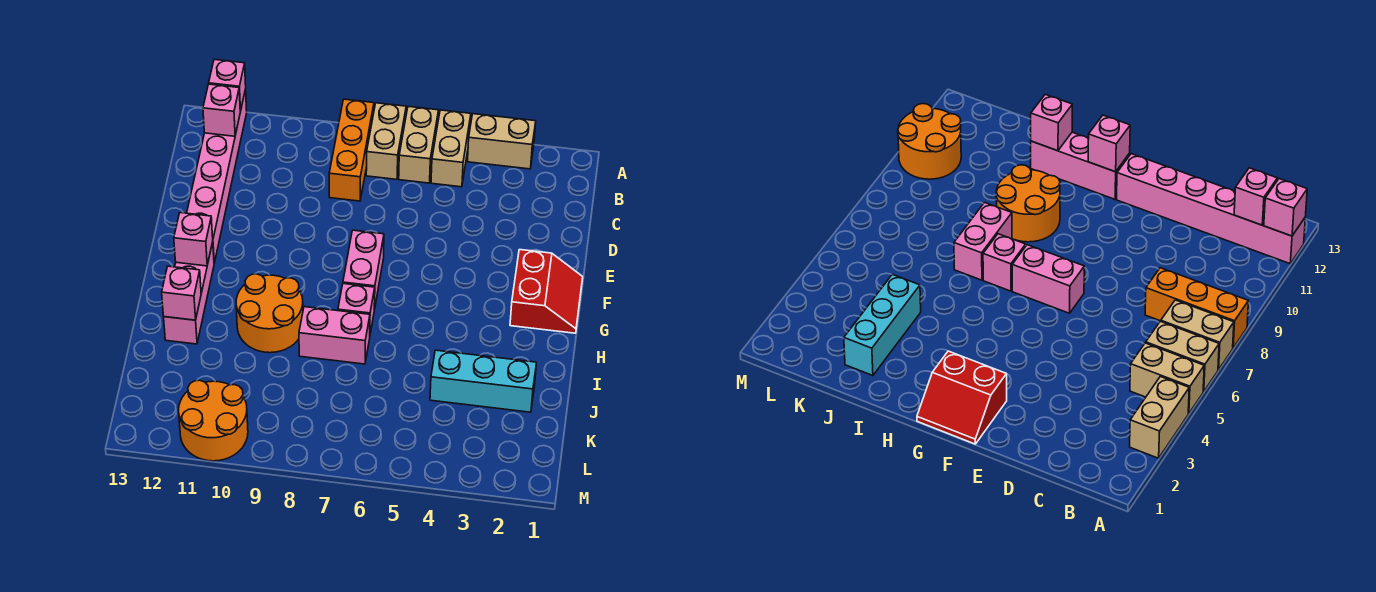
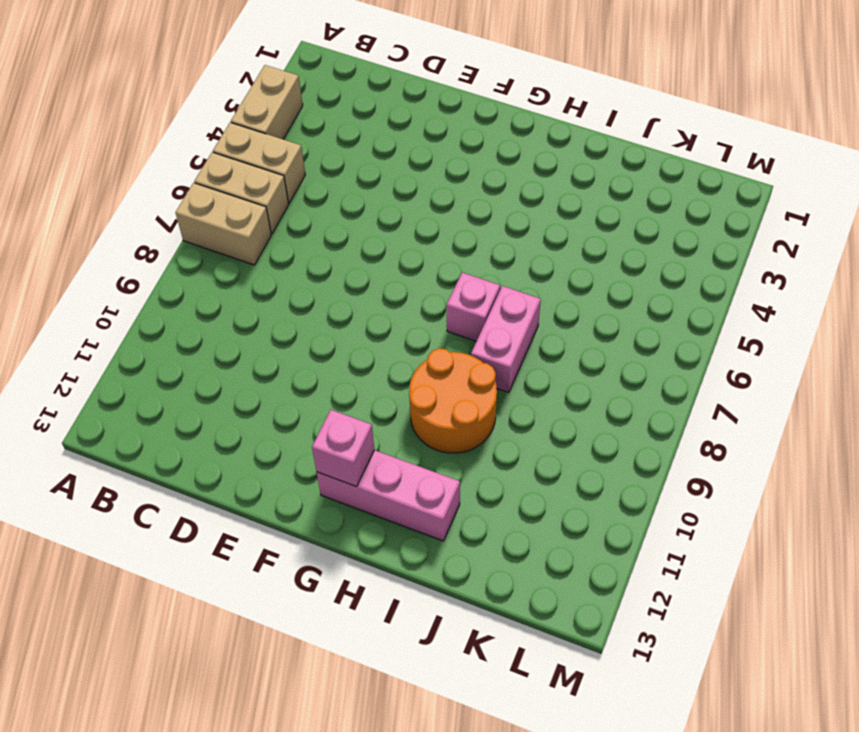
none -> orange brick A8:C8 level 1
none -> pink brick A12:F12 level 1
none -> red slope F1:G2 level 1 top 2

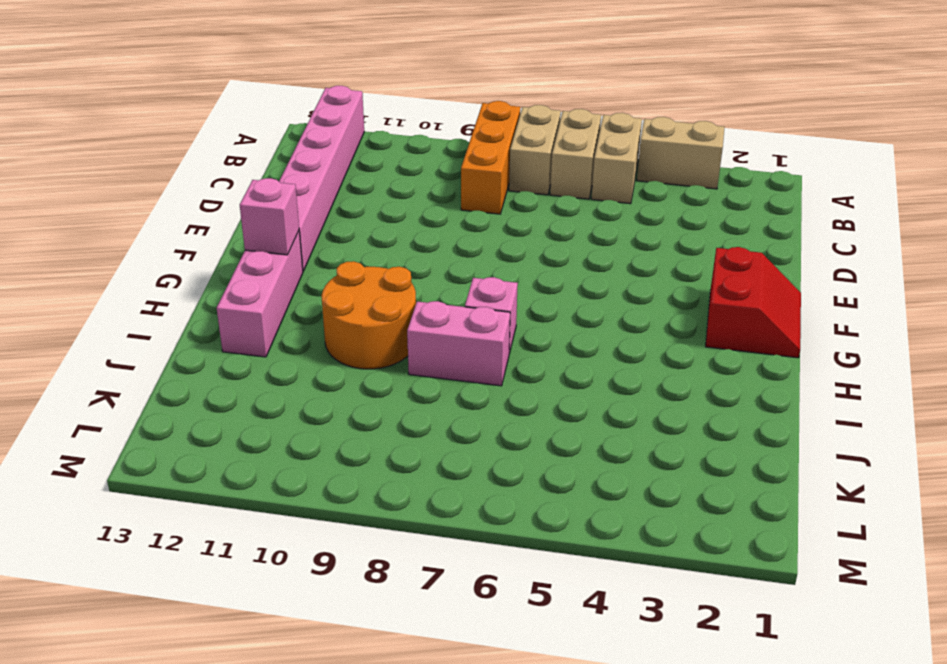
none -> pink brick F7:G7 level 1
none -> cyan brick J2:J4 level 1
none -> orange round brick L10:M11 level 1

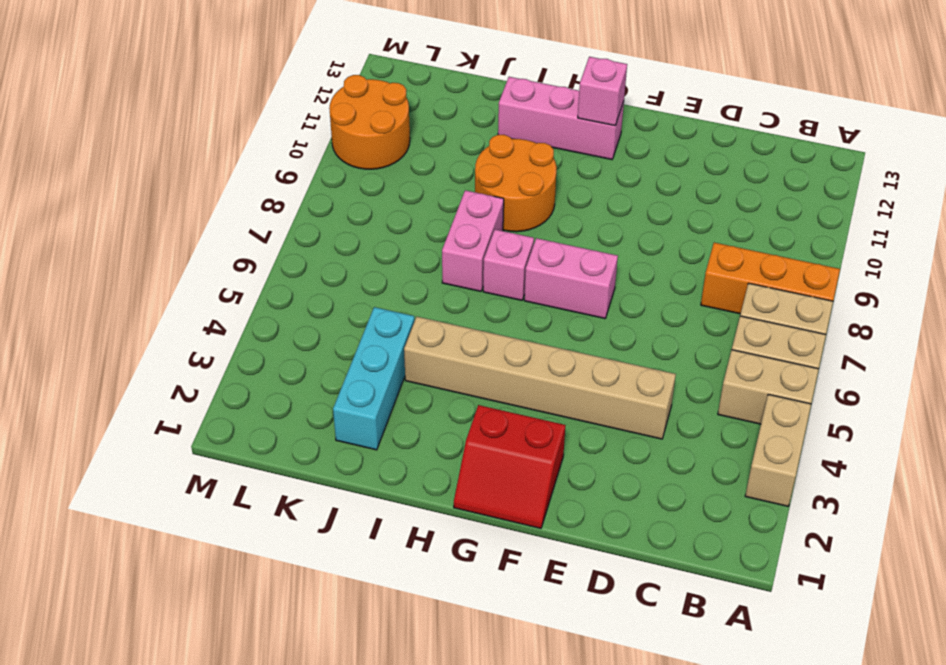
tan brick D4:I4 level 1 -> none
none -> pink brick A12:F12 level 1
none -> pink brick A12 level 2
none -> pink brick B12 level 2

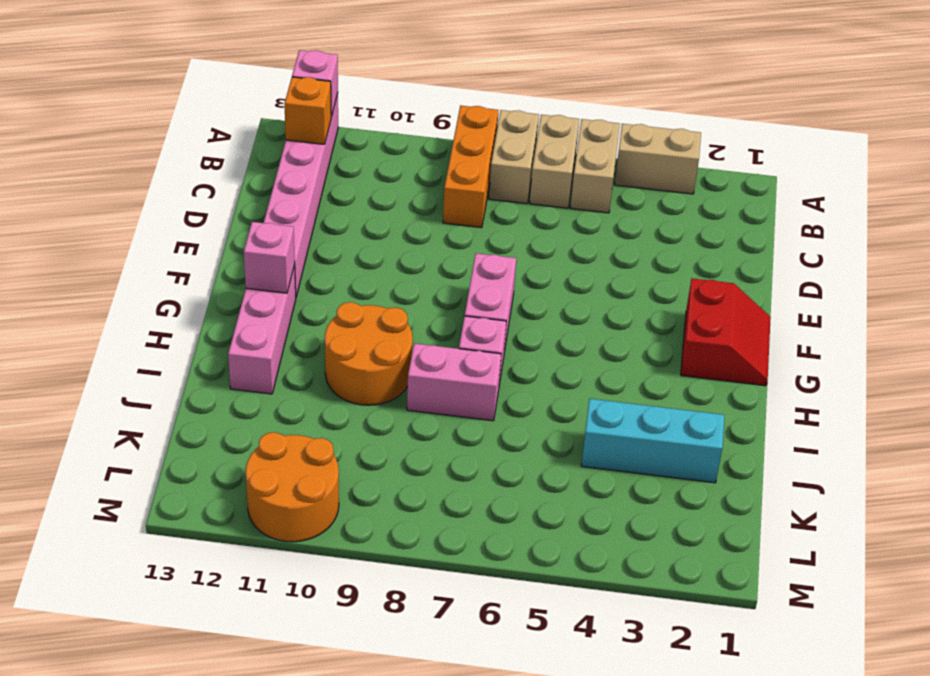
orange brick B12 level 2 -> pink brick B12 level 2
none -> pink brick I12 level 2

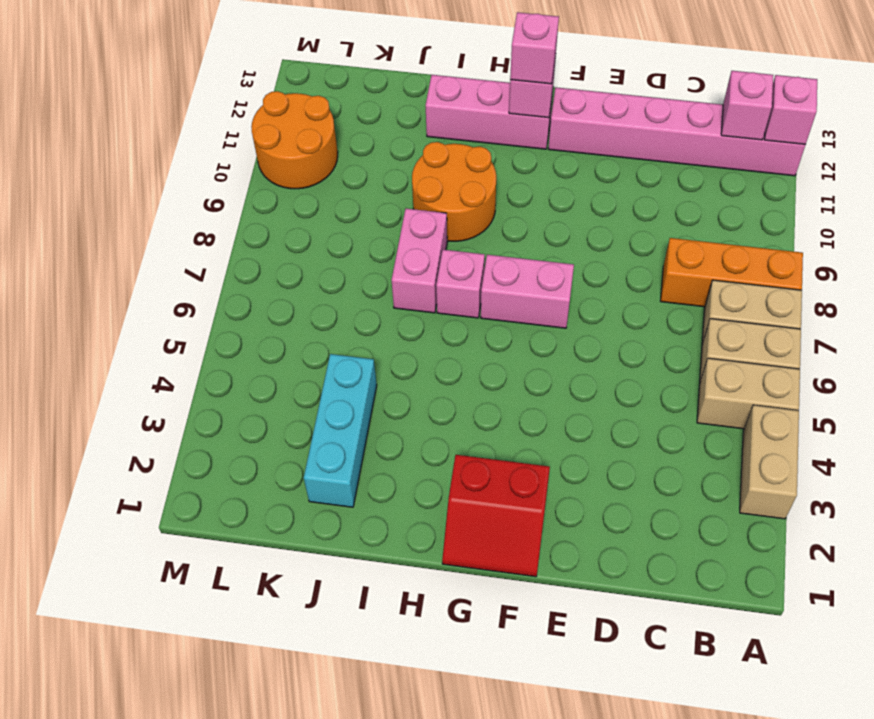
pink brick G12 level 3 -> pink brick I12 level 2

